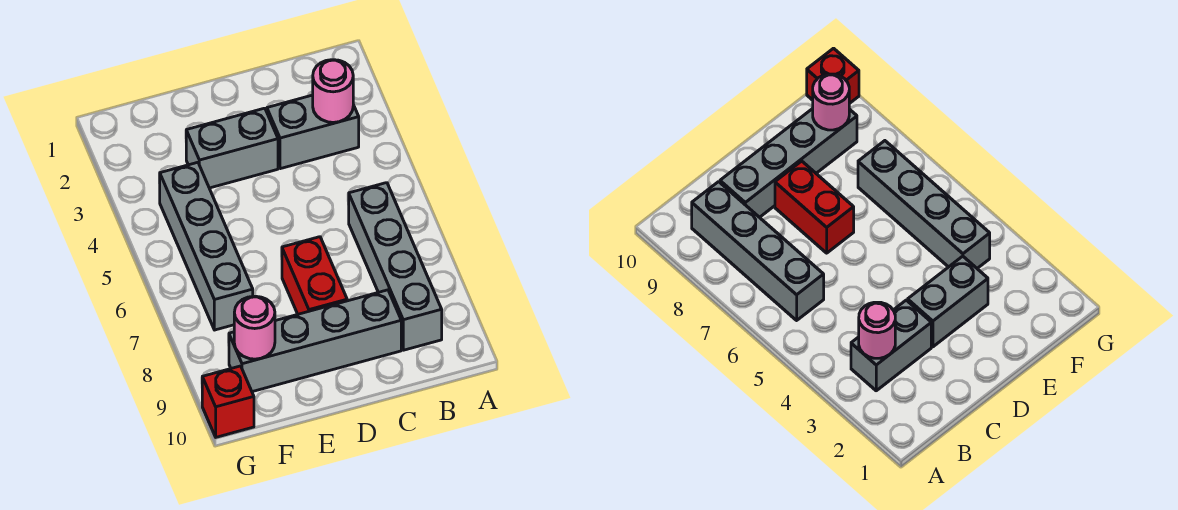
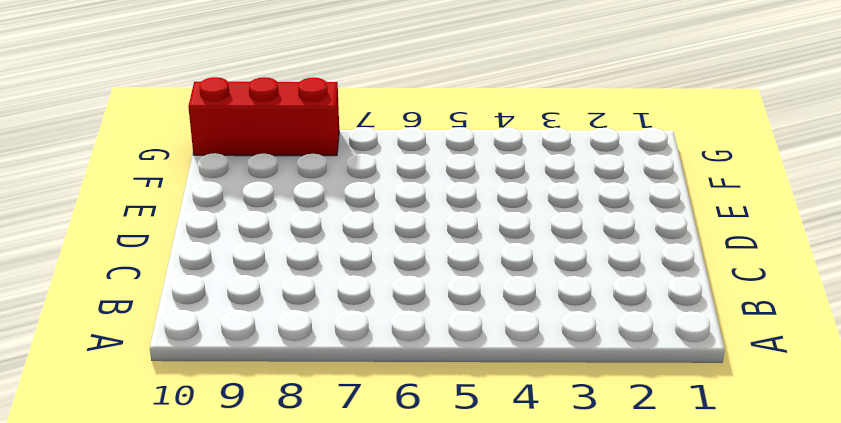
red brick G8:G10 level 1 -> red brick G10 level 1
none -> grey brick B3:C3 level 1
none -> grey brick B6:B9 level 1

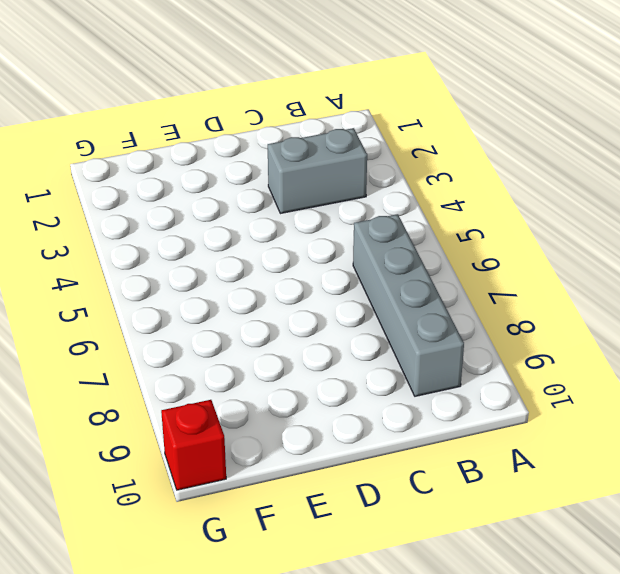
none -> grey brick C9:F9 level 1
none -> grey brick D3:E3 level 1

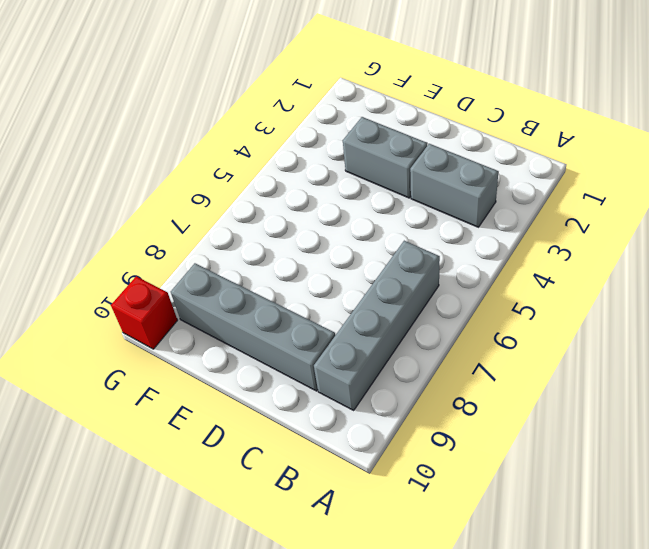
none -> red brick D7:D8 level 1
none -> grey brick F4:F7 level 1

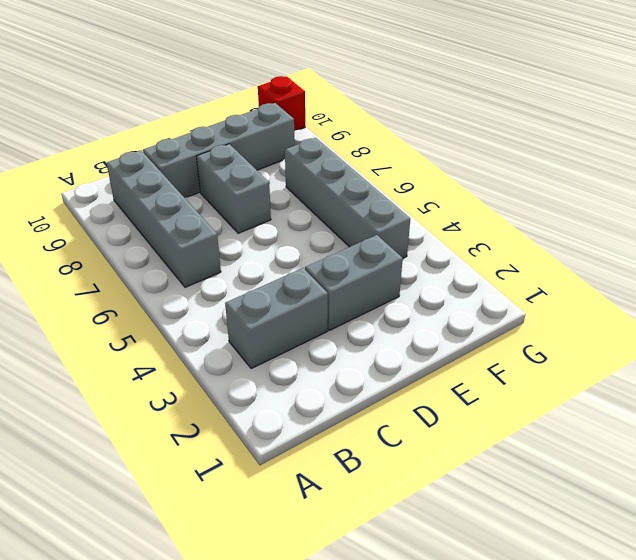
grey brick D7:D8 level 1 -> red brick D7:D8 level 1
none -> pink round brick B3 level 2
none -> pink round brick F9 level 2

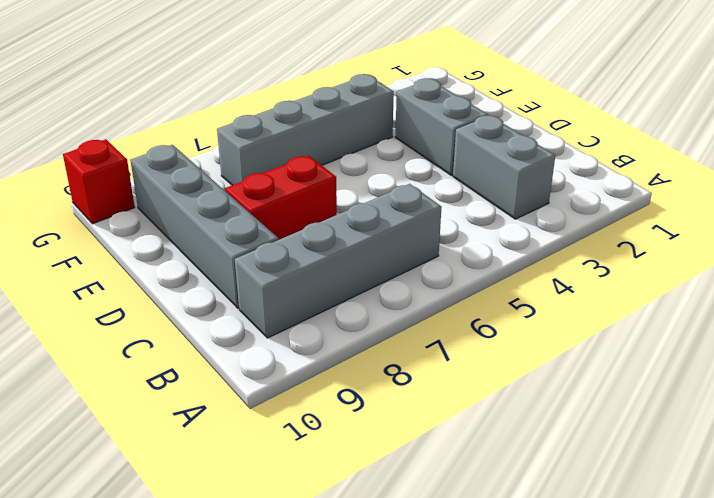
none -> pink round brick B3 level 2
none -> pink round brick F9 level 2

